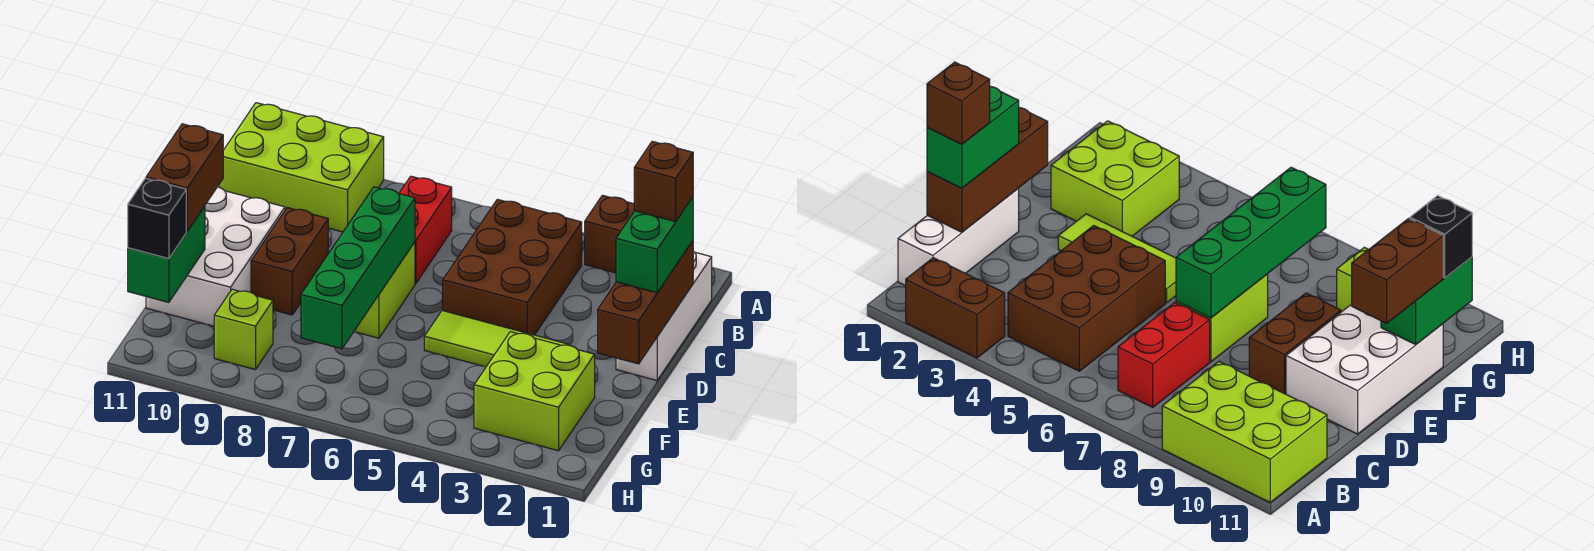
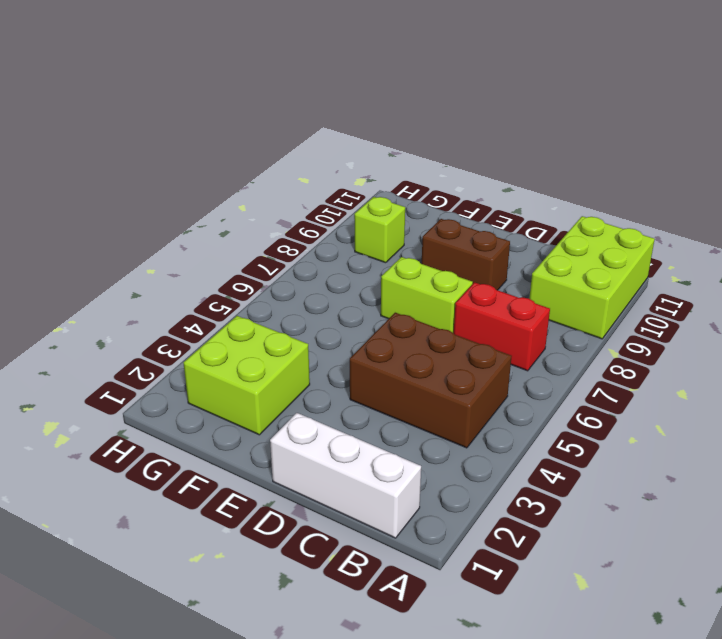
none -> brown brick A2:A3 level 1
none -> white brick D10:F11 level 1
none -> lime tile E3:E5 level 1

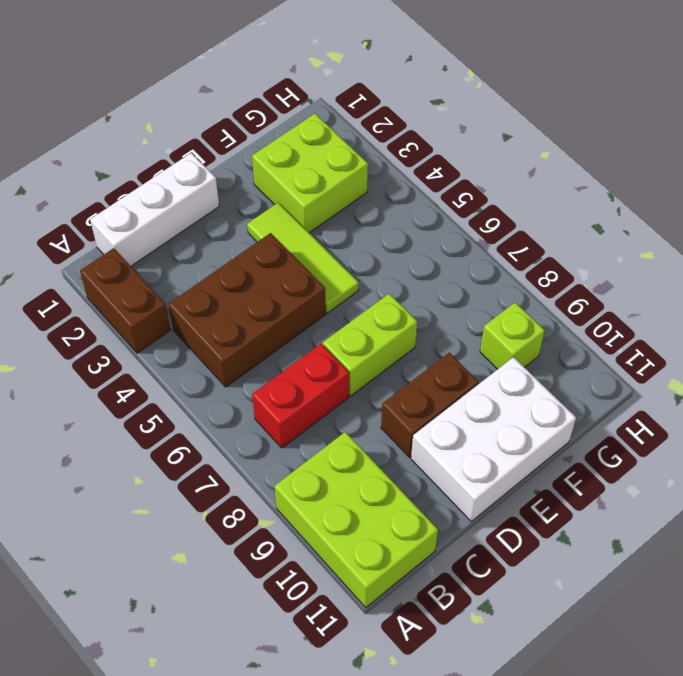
none -> brown brick C1:E1 level 2
none -> green brick D7:G7 level 2
none -> green brick F11:G11 level 2

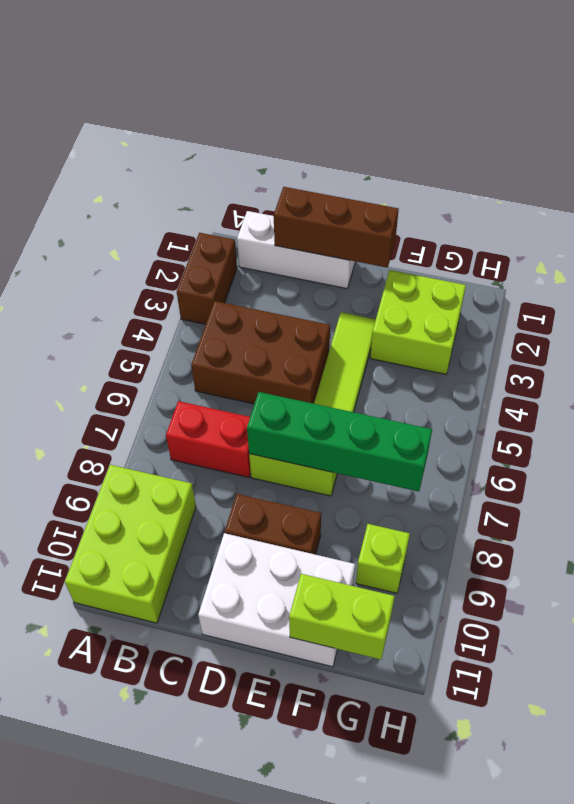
lime brick F11:G11 level 2 -> green brick F11:G11 level 2
none -> green brick C1:D1 level 3
none -> brown brick E11:F11 level 3
none -> black brick G11 level 3

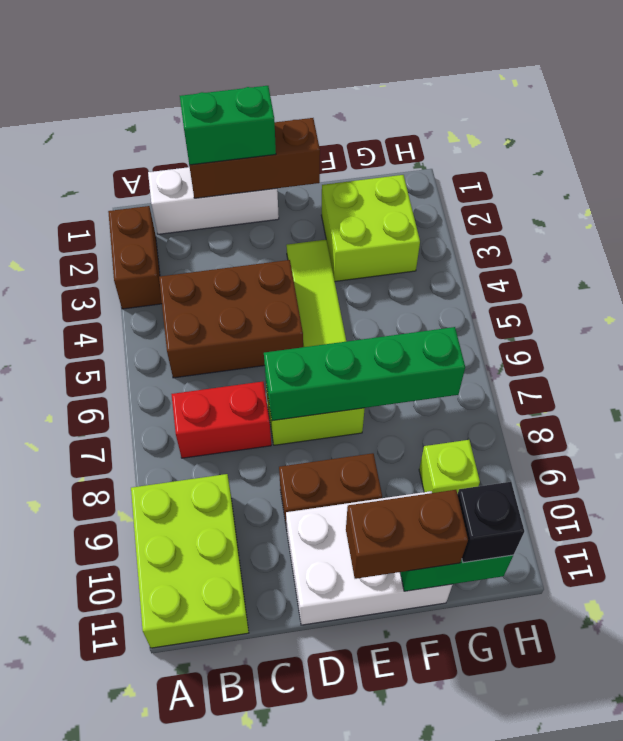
none -> brown brick C1 level 4

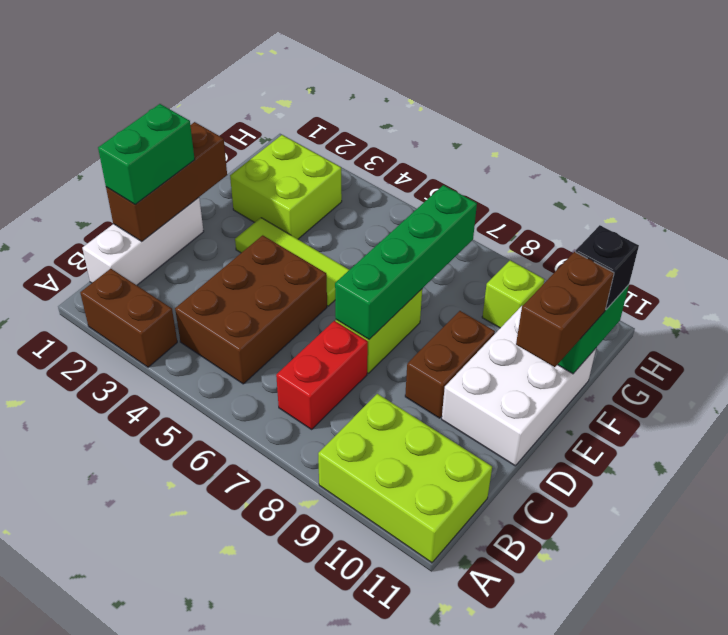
none -> brown brick C1 level 4

